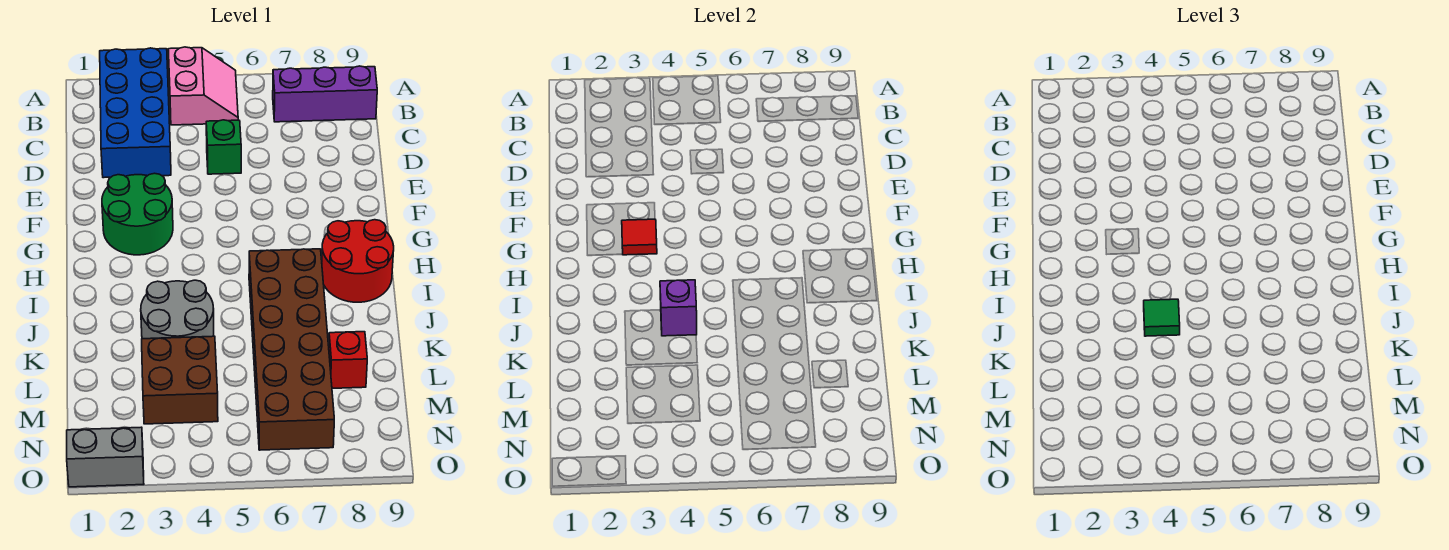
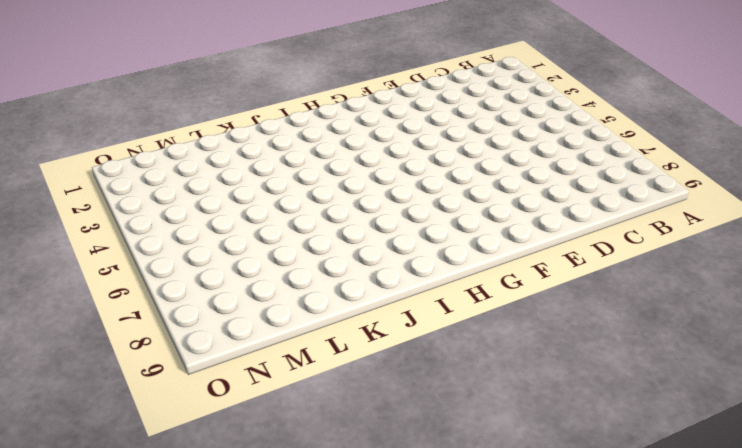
none -> blue brick A2:D3 level 1
none -> pink slope A4:B5 level 1 top 4
none -> purple brick B7:B9 level 1

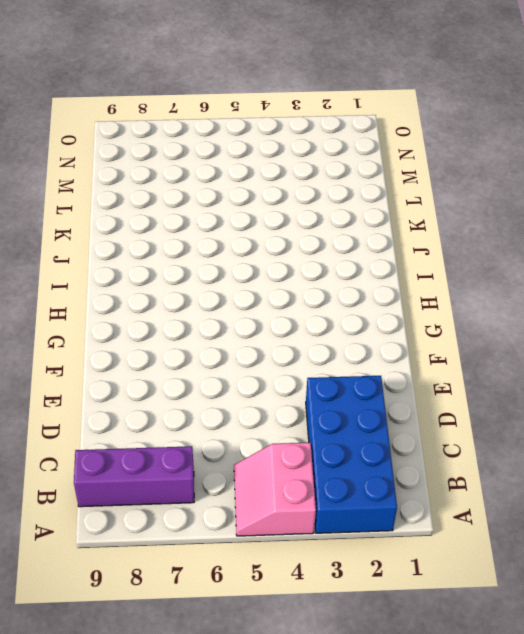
none -> green brick D5 level 1
none -> green round brick F2:G3 level 1
none -> red round brick H8:I9 level 1

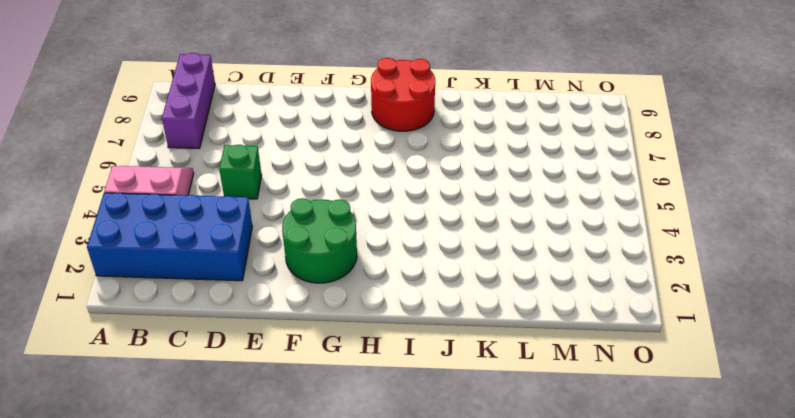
none -> brown brick I6:N7 level 1
none -> grey round brick J3:K4 level 1
none -> brown brick L3:M4 level 1

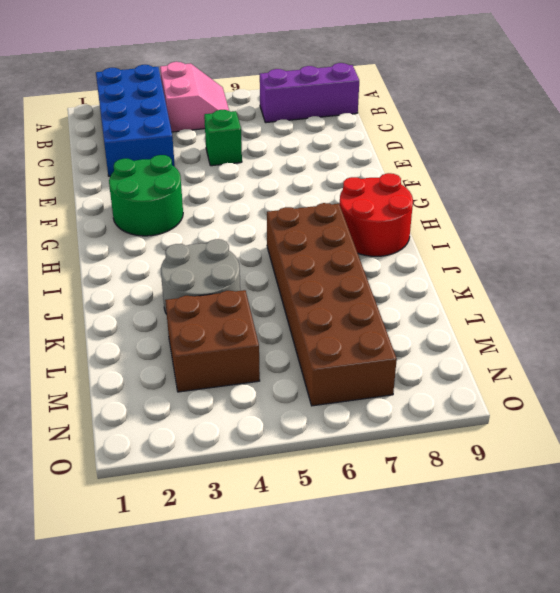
none -> red brick L8 level 1
none -> grey brick O1:O2 level 1
none -> red tile G3 level 2

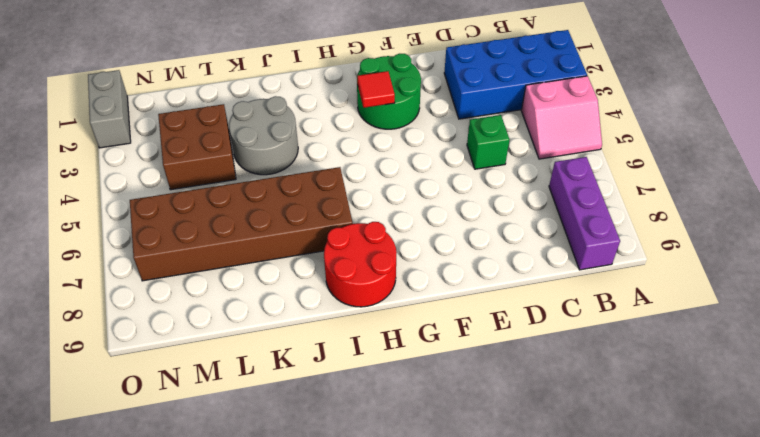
none -> red brick L8 level 1
none -> purple brick J4 level 2
none -> green tile J4 level 3

